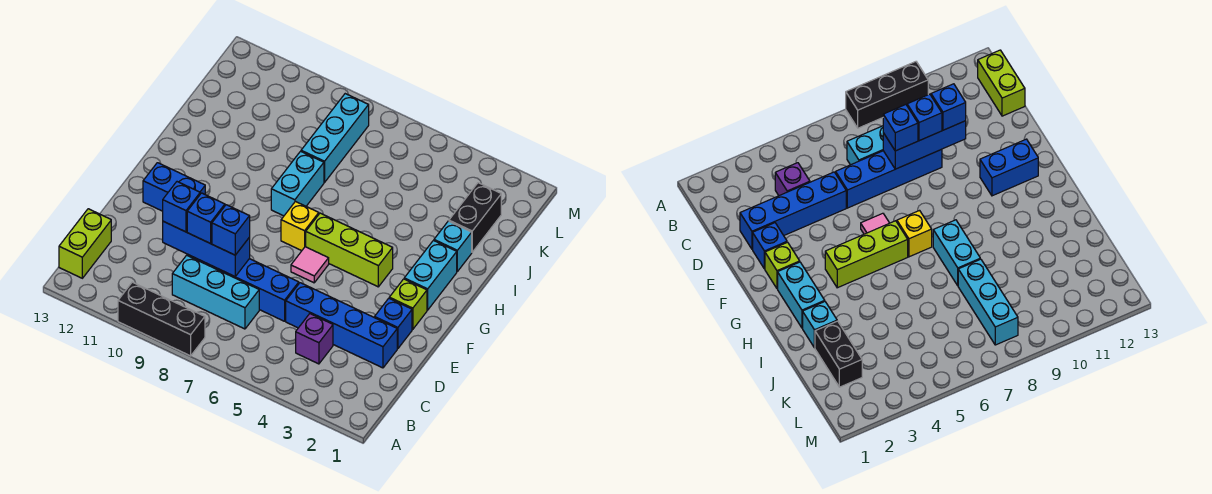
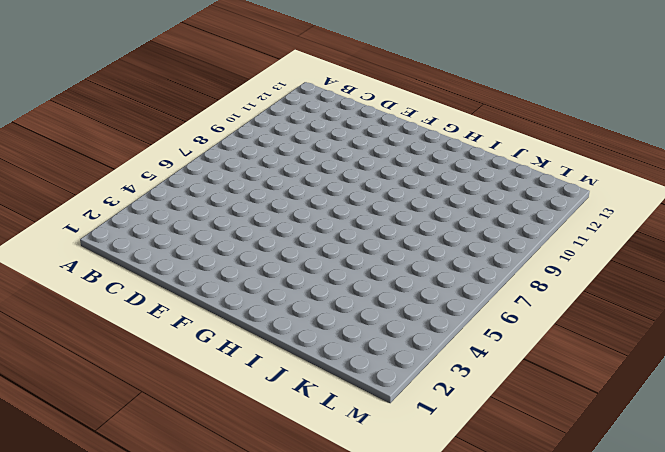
none -> black brick A8:A10 level 1
none -> lime brick B13:C13 level 1
none -> purple brick C4 level 1

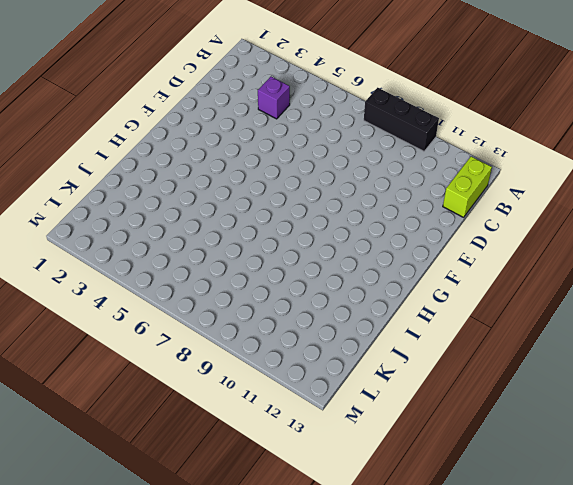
none -> cyan brick C7:C9 level 1
none -> blue brick D2:D5 level 1
none -> blue brick D6:D9 level 1

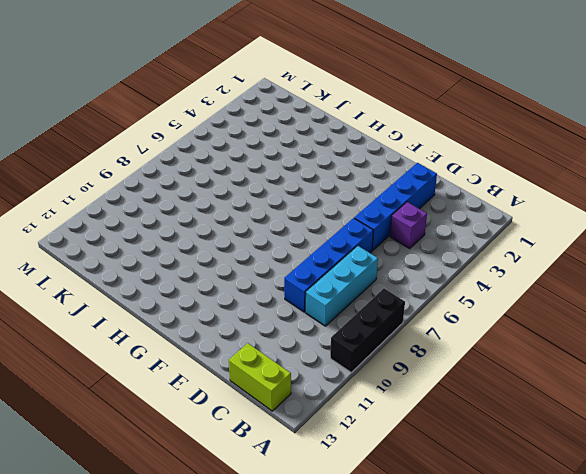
none -> blue brick E2 level 1
none -> lime brick F2 level 1
none -> pink tile F6 level 1

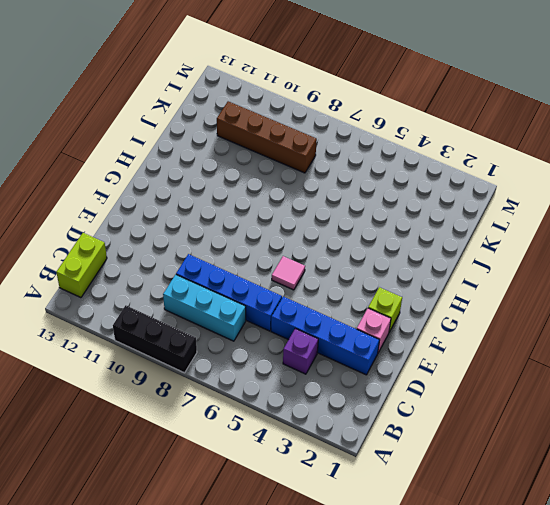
pink brick E2 level 1 -> blue brick E2 level 1
brown brick K8:K11 level 1 -> cyan brick J8:L8 level 1
none -> blue brick F11:F12 level 1
none -> cyan brick G2:H2 level 1
none -> lime brick G4:G6 level 1

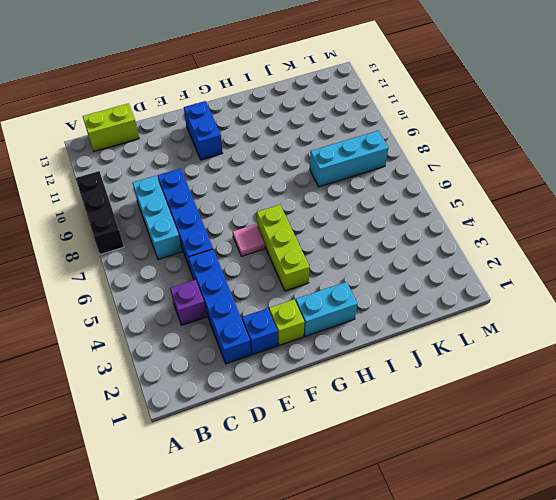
none -> yellow brick G7 level 1
none -> cyan brick H8:I8 level 1
none -> cyan brick I2 level 1

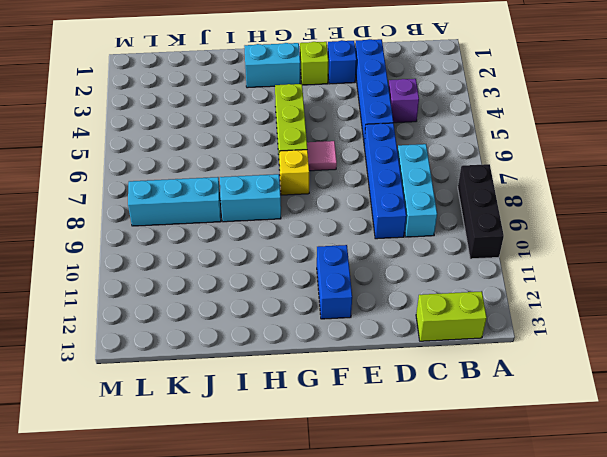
none -> cyan brick I2 level 1
none -> black brick J2:K2 level 1
none -> blue brick D8:D10 level 2

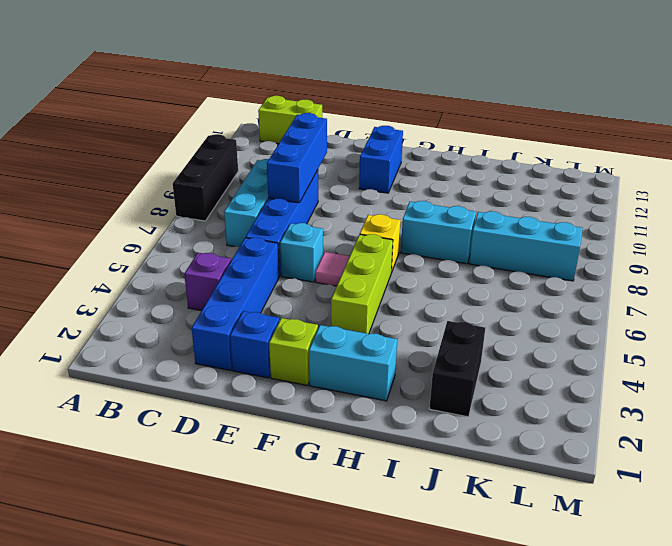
cyan brick E6 level 1 -> cyan brick I2 level 1
black brick J2:J3 level 1 -> black brick J2:K2 level 1
none -> blue brick D8 level 3
none -> blue brick D9 level 3
none -> blue brick D10 level 3

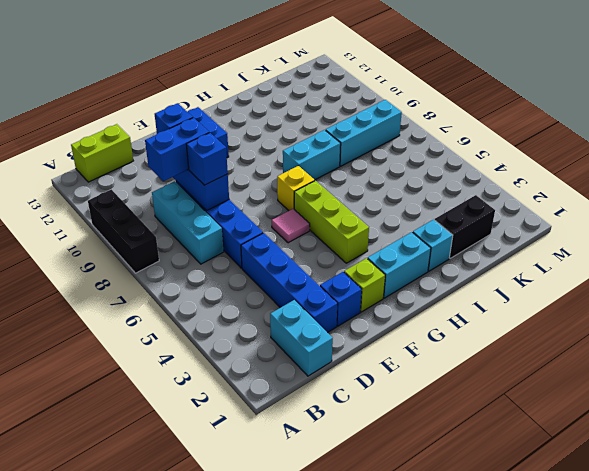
cyan brick C1:C2 level 1 -> none
blue brick C9:D9 level 3 -> blue brick D9 level 3
none -> purple brick C4 level 1

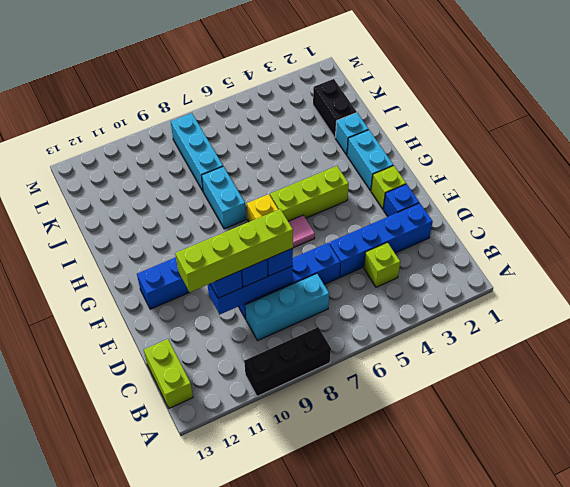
lime brick C4 level 1 -> purple brick C4 level 1
lime brick D8:D11 level 4 -> none

